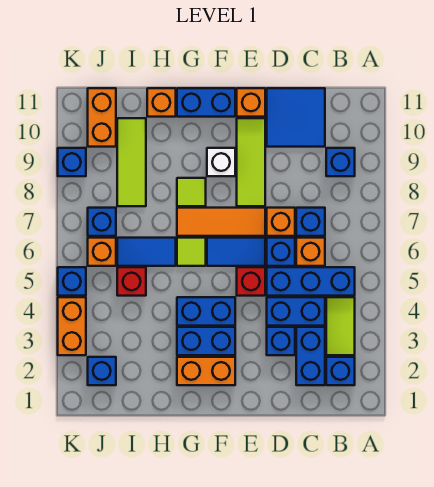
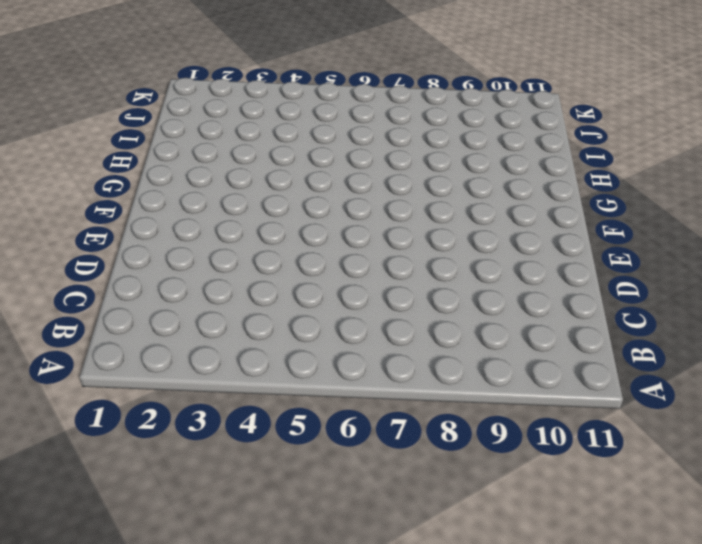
none -> blue brick B2 level 1
none -> lime tile B3:B4 level 1
none -> blue brick B5:D5 level 1
none -> blue brick B9 level 1

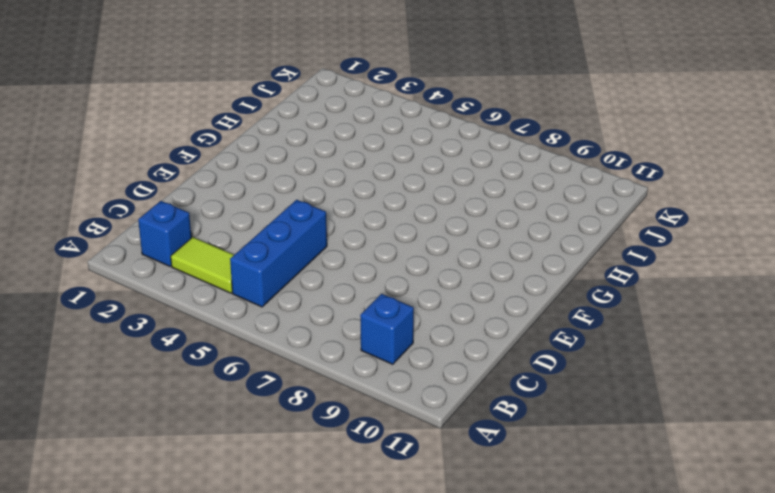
none -> blue brick C2:C3 level 1
none -> blue brick C4:D4 level 1
none -> orange brick C6 level 1
none -> blue brick C7 level 1

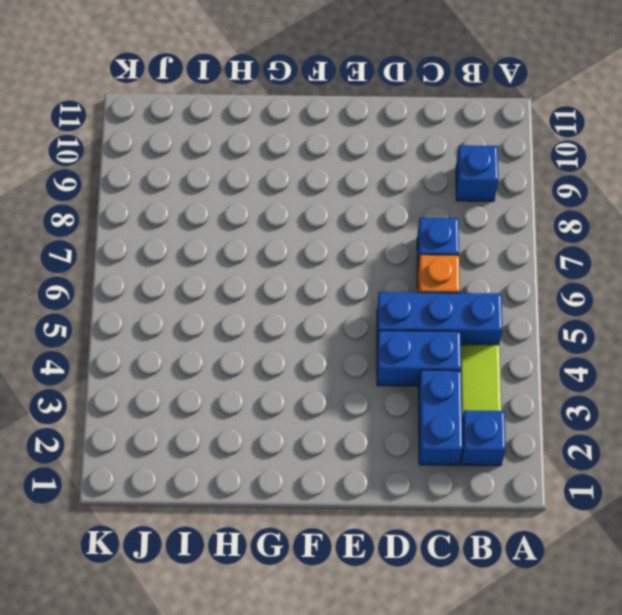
none -> blue tile C10:D11 level 1
none -> blue brick D3 level 1
none -> blue brick D6 level 1
none -> orange brick D7 level 1

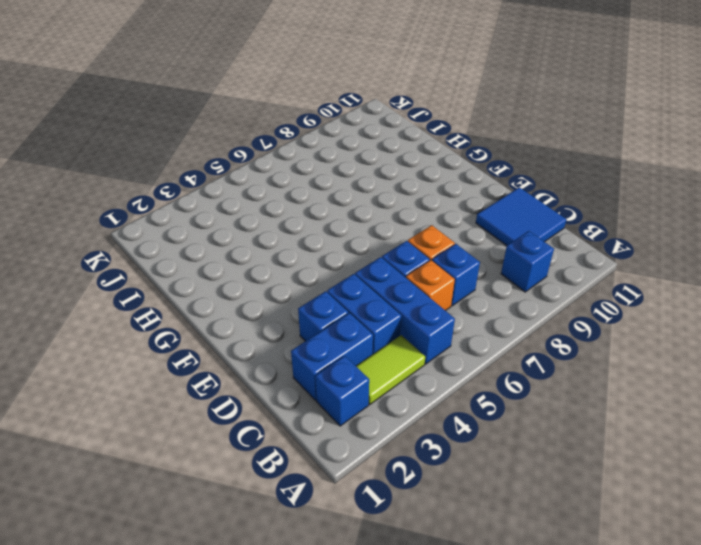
none -> red brick E5 level 1
none -> blue tile E6:F6 level 1
none -> orange tile E7:G7 level 1
none -> lime tile E8:E10 level 1

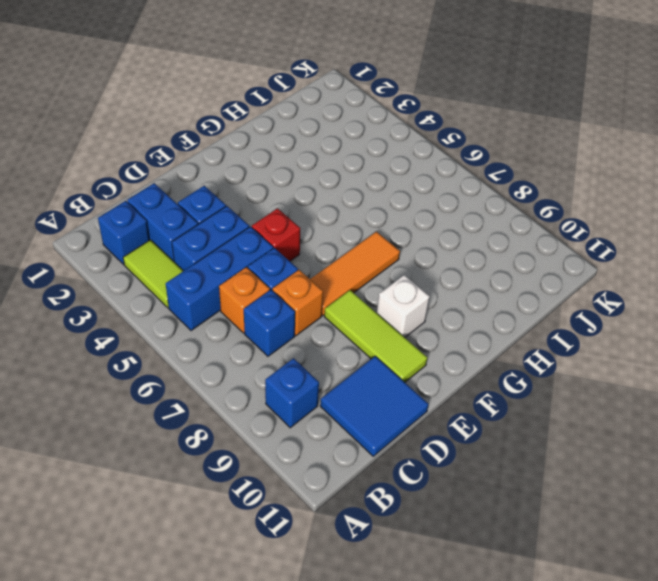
none -> blue tile E6:F6 level 1
none -> orange brick E11 level 1
none -> orange brick F2:G2 level 1
none -> blue brick F3:G3 level 1

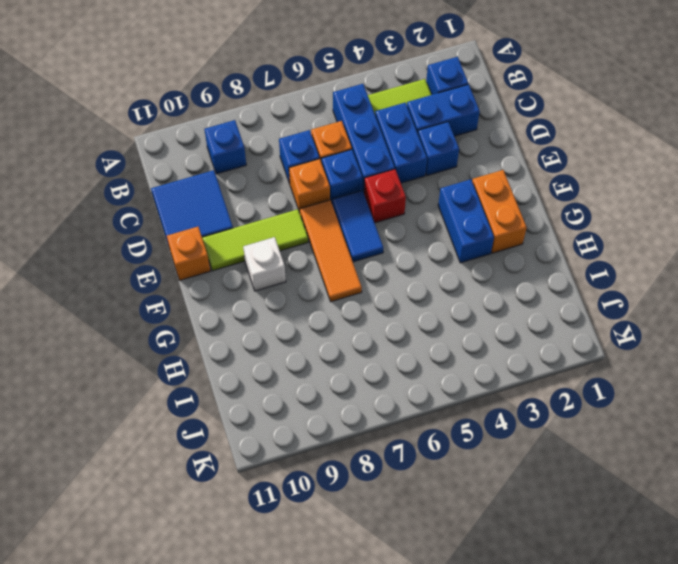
none -> blue brick F4:G4 level 1
none -> blue brick F11:G11 level 1
none -> lime tile G6 level 1
none -> lime tile G8 level 1

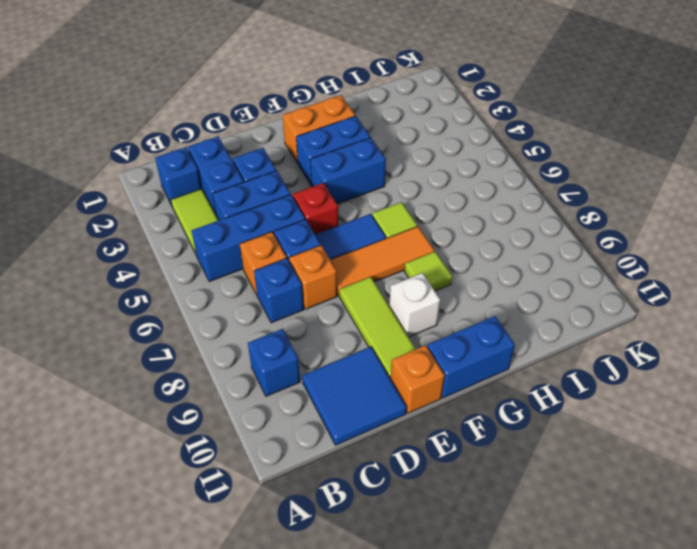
none -> blue tile H6:I6 level 1
none -> orange brick H11 level 1
none -> red brick I5 level 1
none -> lime tile I8:I10 level 1

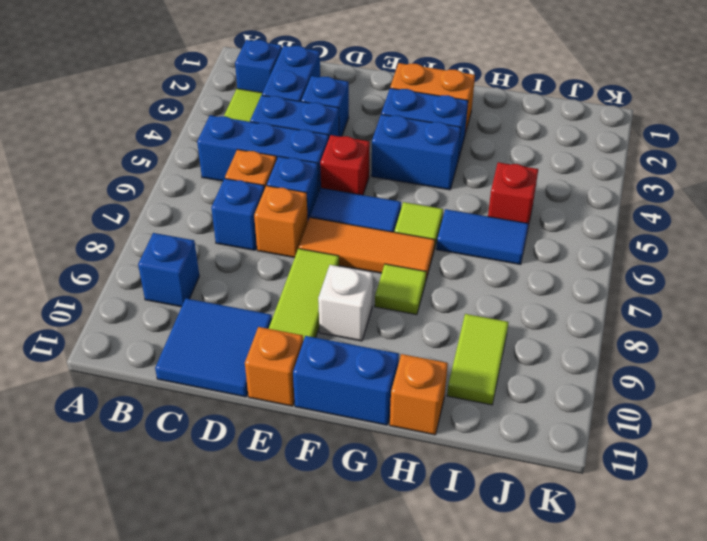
lime tile I9:I10 level 1 -> lime tile I8:I10 level 1
none -> blue brick J2 level 1
none -> orange brick J6 level 1
none -> blue brick J7 level 1
none -> orange brick J10:J11 level 1

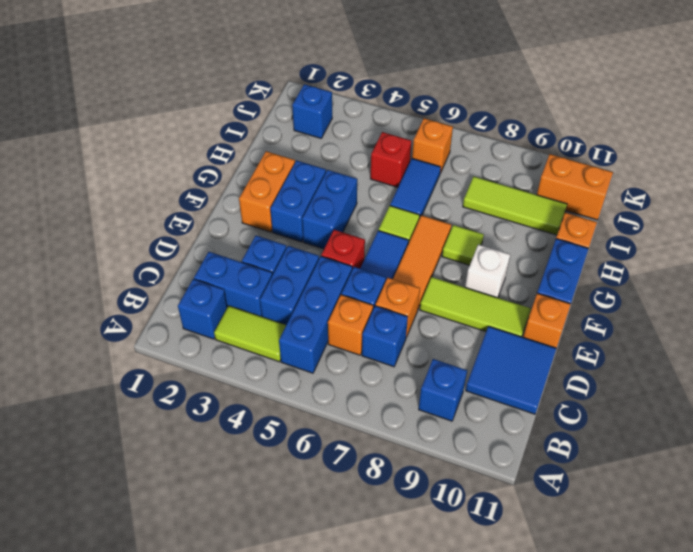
none -> blue brick J7 level 1
none -> orange brick K3:K4 level 1
none -> blue brick K5 level 1
none -> blue brick K9 level 1

